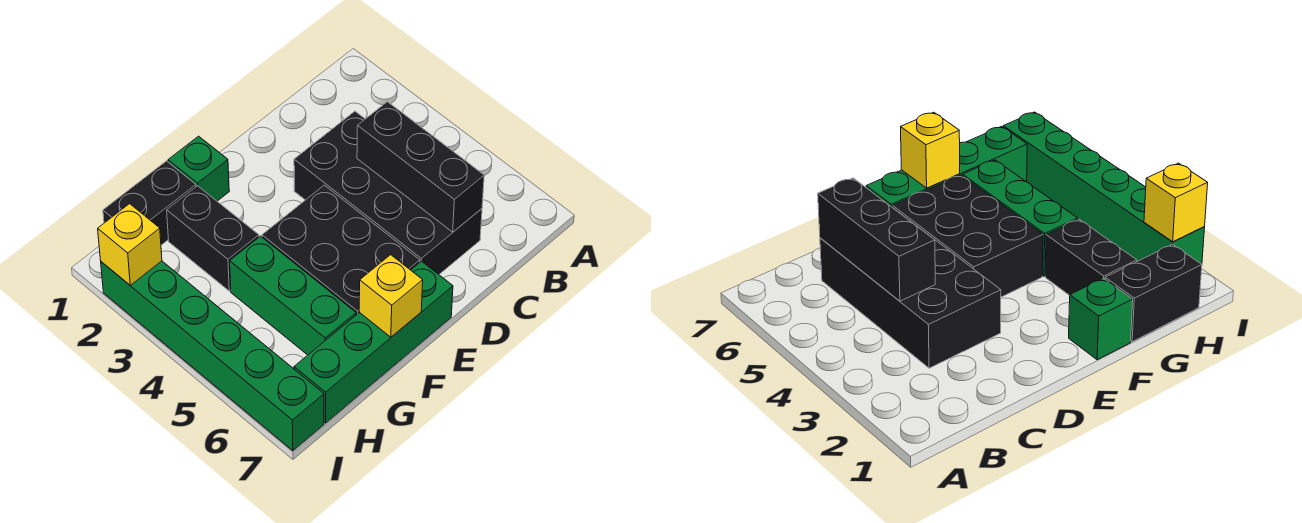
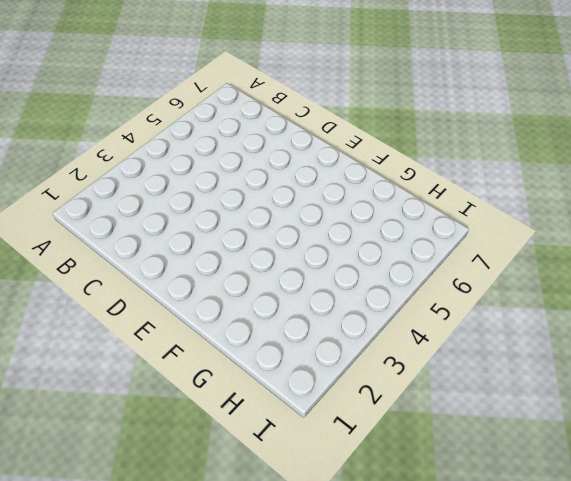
none -> black brick C3:D6 level 1
none -> black brick E4:F6 level 1

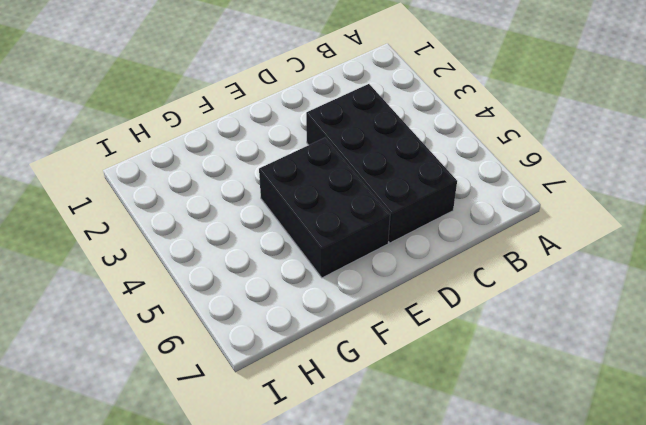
none -> green brick E7:H7 level 1
none -> green brick F1 level 1

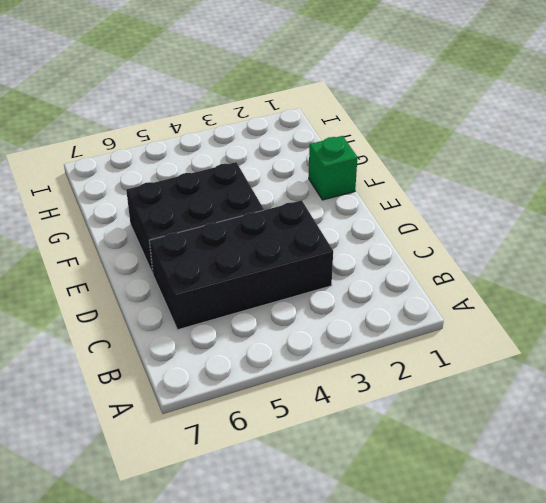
none -> green brick E7:H7 level 1
none -> black brick G1:H1 level 1

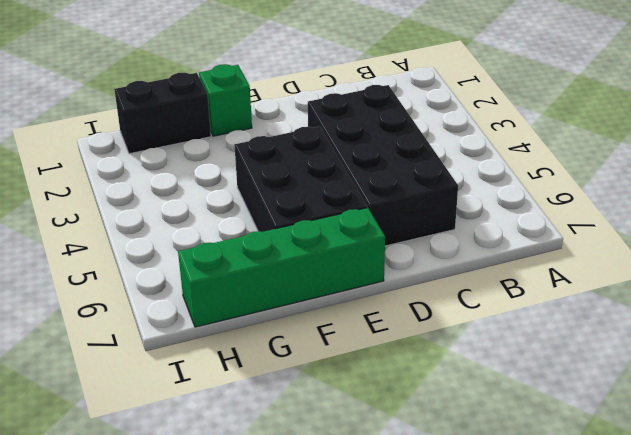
none -> black brick G2:G3 level 1
none -> green brick G4:G6 level 1

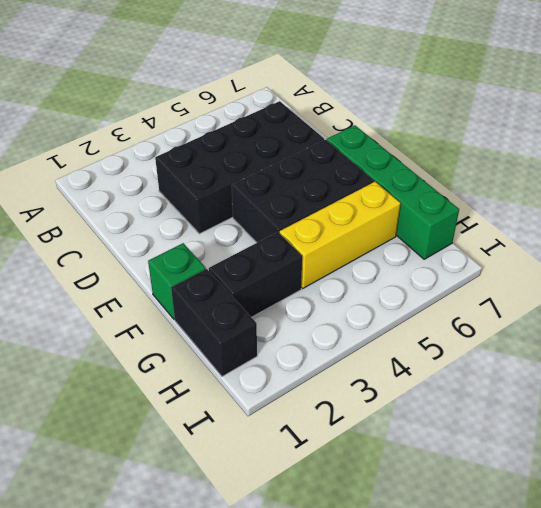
yellow brick G4:G6 level 1 -> green brick G4:G6 level 1
none -> green brick I2:I7 level 1
none -> black brick C4:C6 level 2

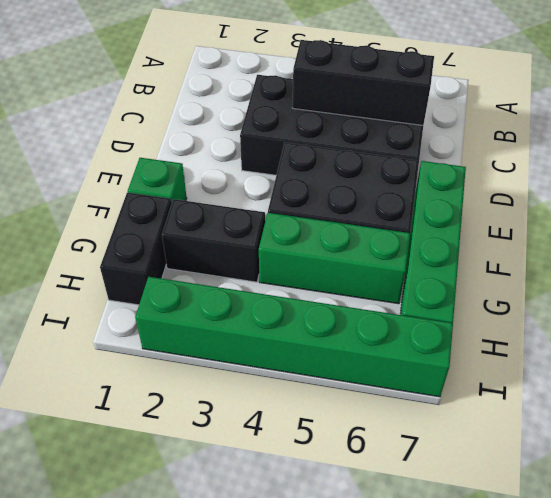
none -> yellow brick F7 level 2
none -> yellow brick I2 level 2

